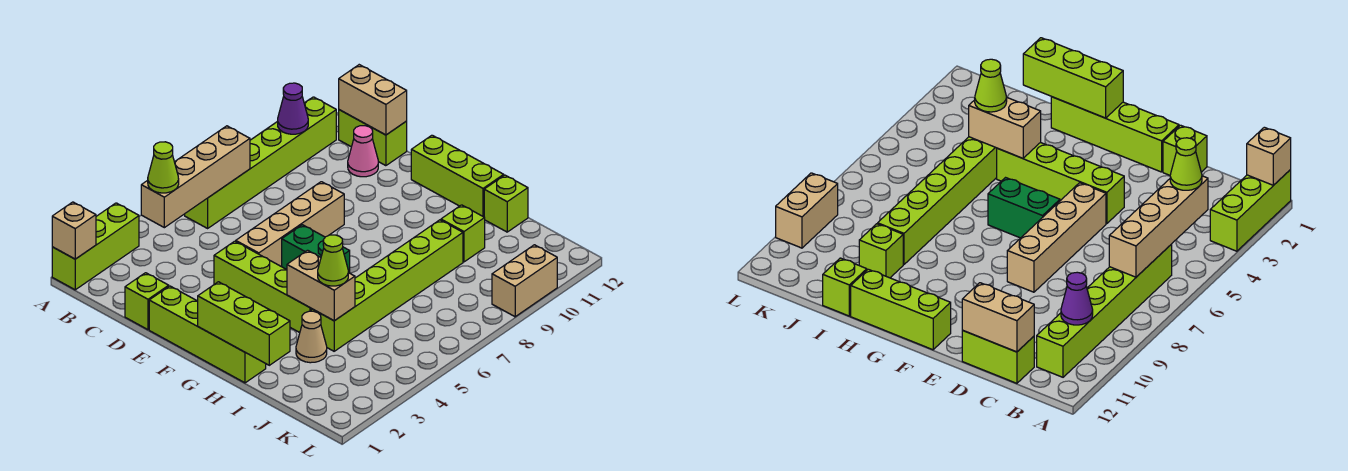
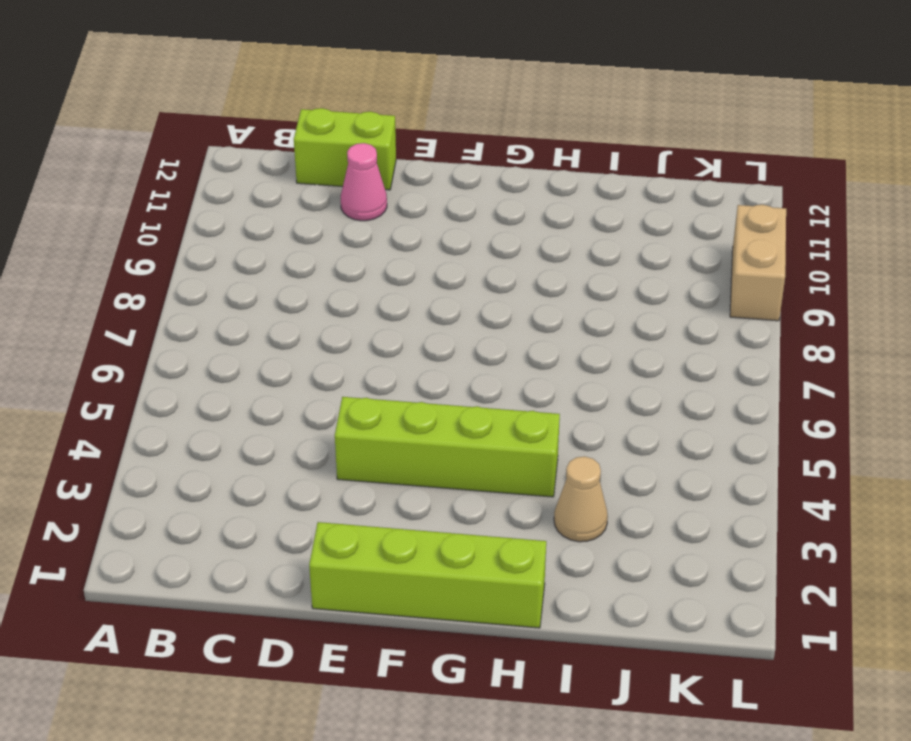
none -> lime brick A1:A3 level 1
none -> lime brick B6:B11 level 1
none -> lime brick D1 level 1

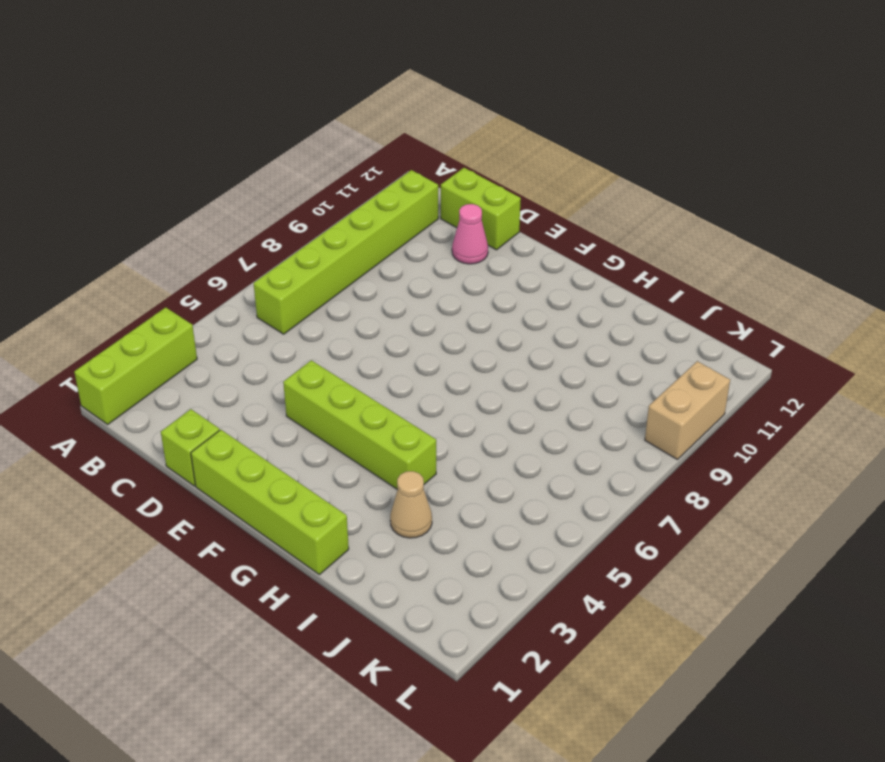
none -> tan brick E5:E8 level 1
none -> green brick F6:G6 level 1
none -> lime brick F12:H12 level 1

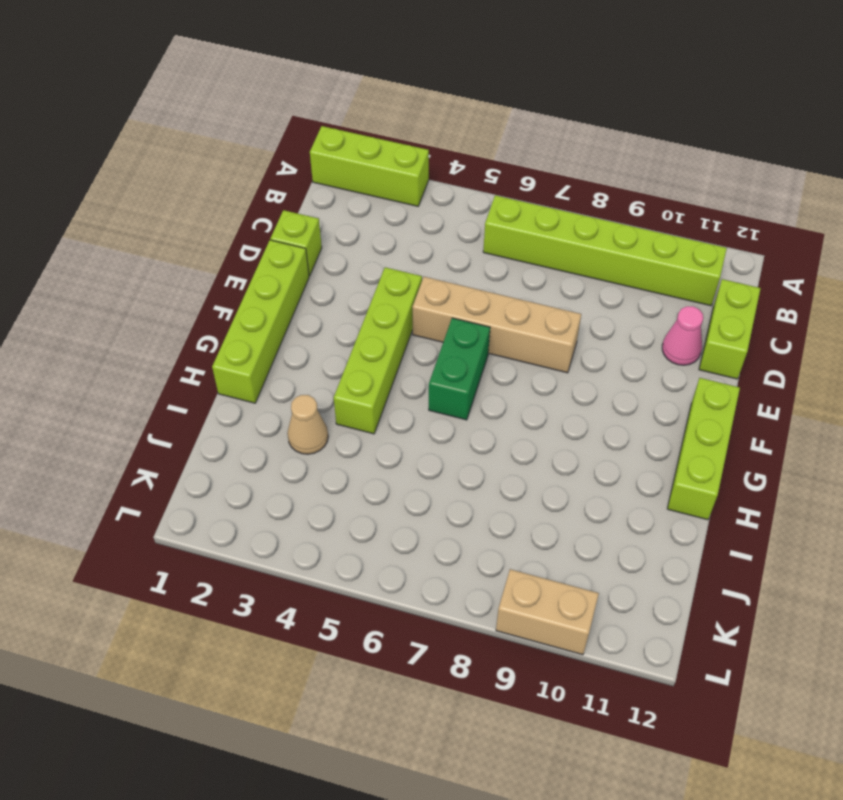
none -> lime brick I4:I9 level 1
none -> lime brick I10 level 1
none -> lime brick I12 level 1

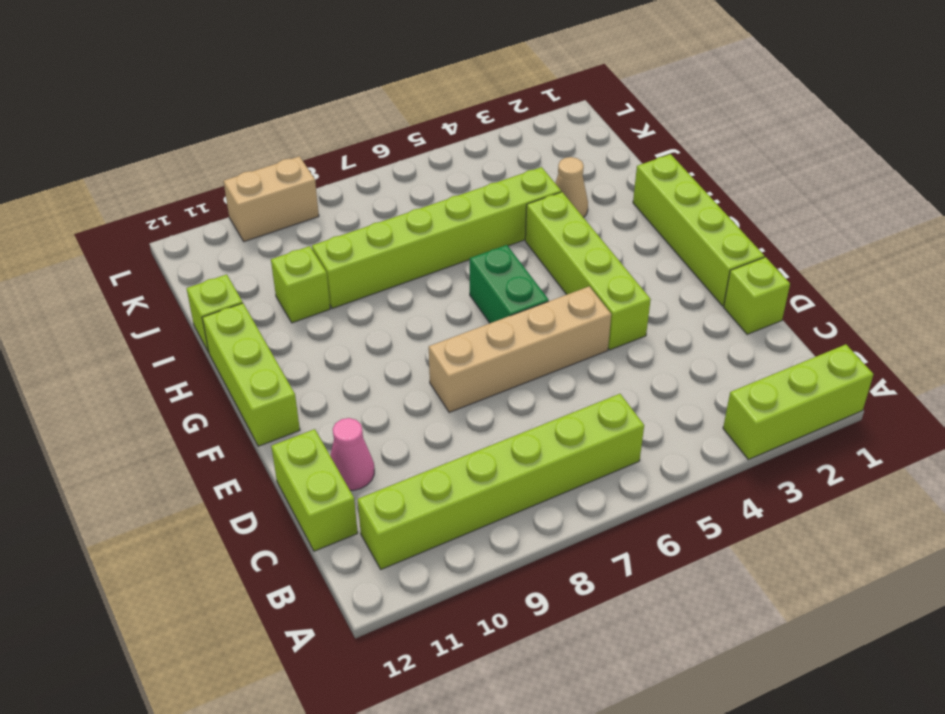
none -> tan brick A1 level 2
none -> tan brick B4:B7 level 2
none -> purple cone B10 level 2

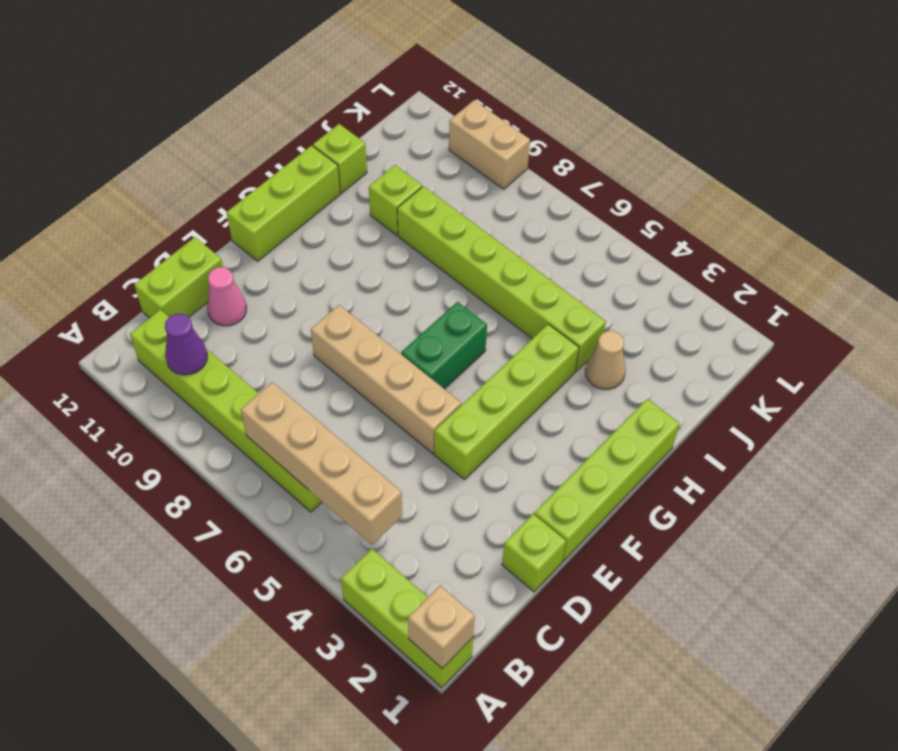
none -> tan brick C12:D12 level 2
none -> lime brick G1:I1 level 2
none -> tan brick H4:I4 level 2

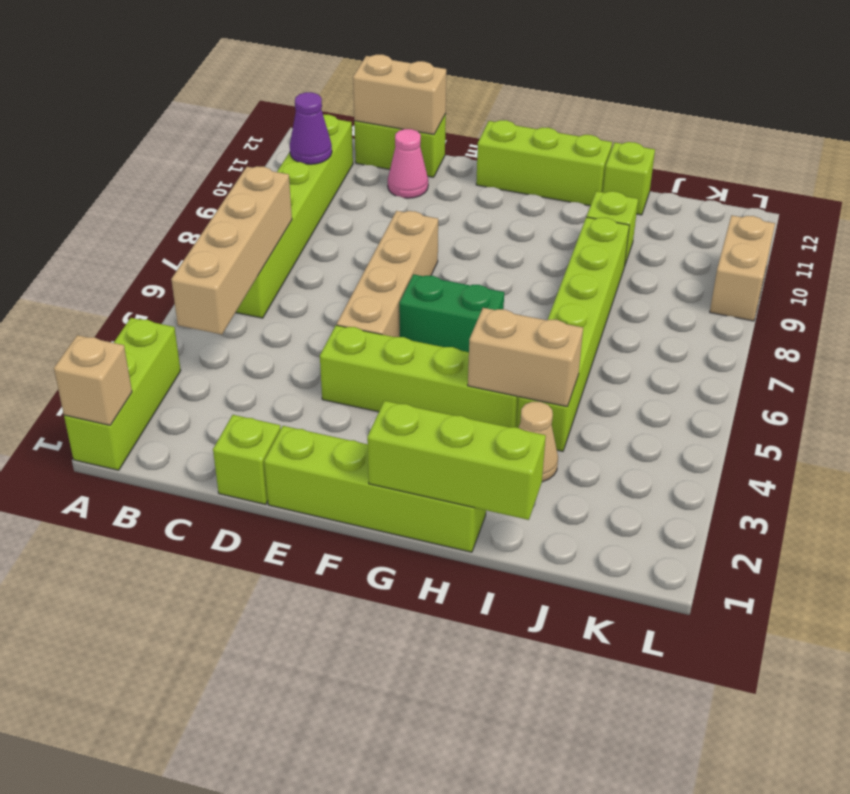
none -> lime cone B4 level 3
none -> lime cone I4 level 3

